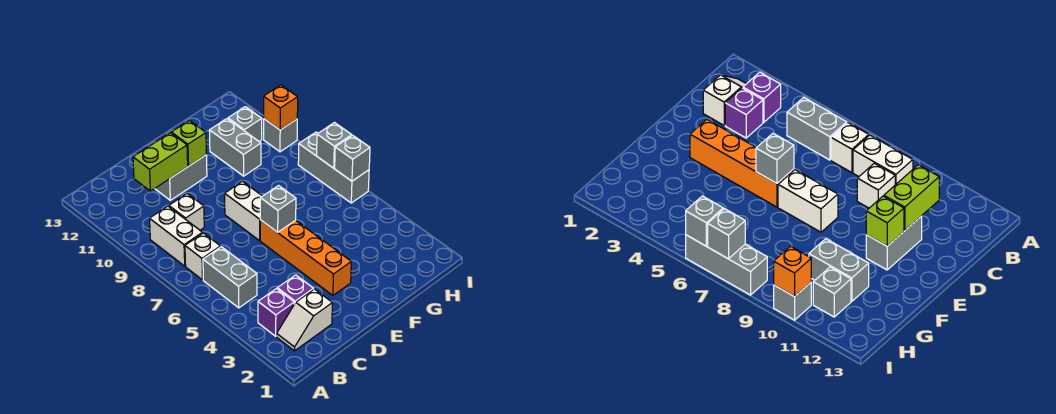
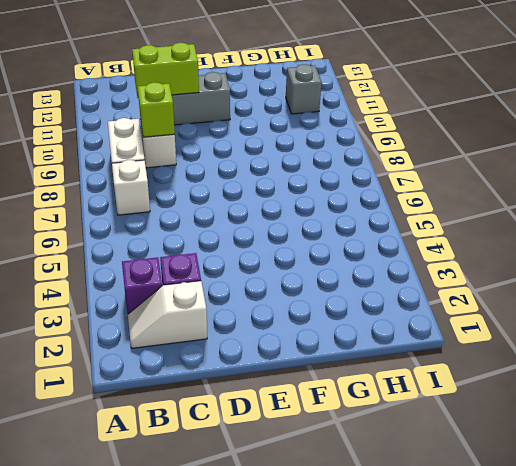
lime brick C9 level 2 -> lime brick E11 level 2
none -> grey brick B5:B6 level 1
none -> orange brick E3:E6 level 1
none -> white brick E7:E8 level 1

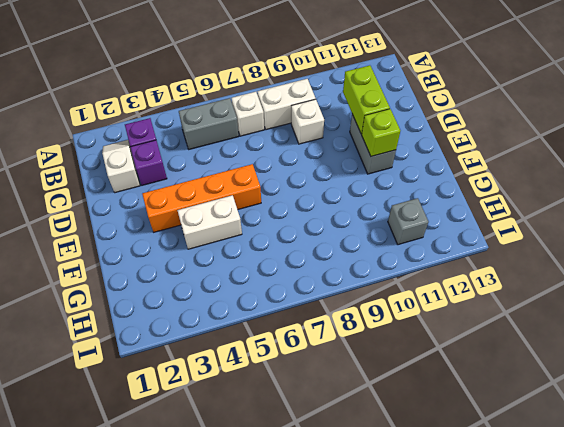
white brick F4:F5 level 1 -> white brick E7:E8 level 1
none -> grey brick G10:G11 level 1
none -> grey brick I6:I8 level 1
none -> grey brick I10 level 1

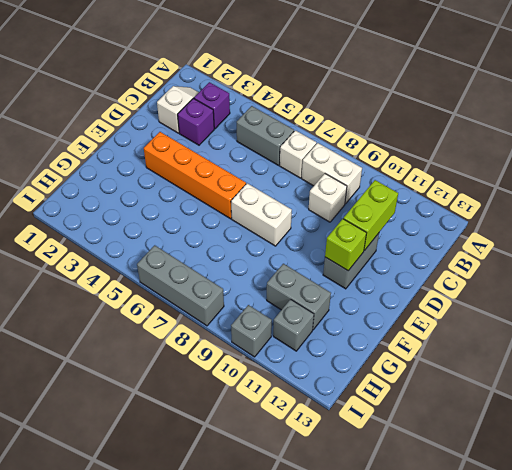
none -> grey brick E6 level 2
none -> grey brick I6 level 2
none -> grey brick I7 level 2

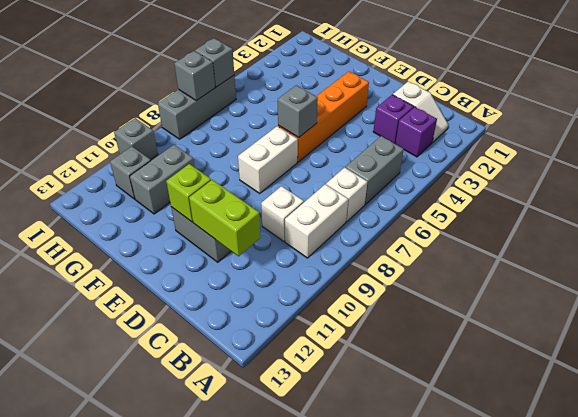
none -> orange brick I10 level 2

